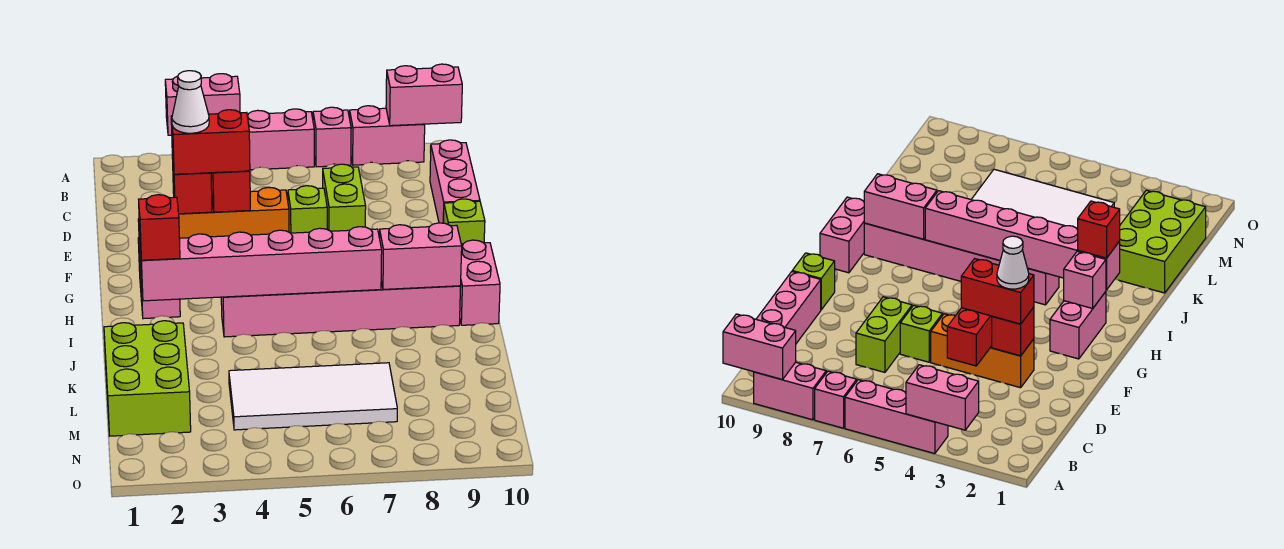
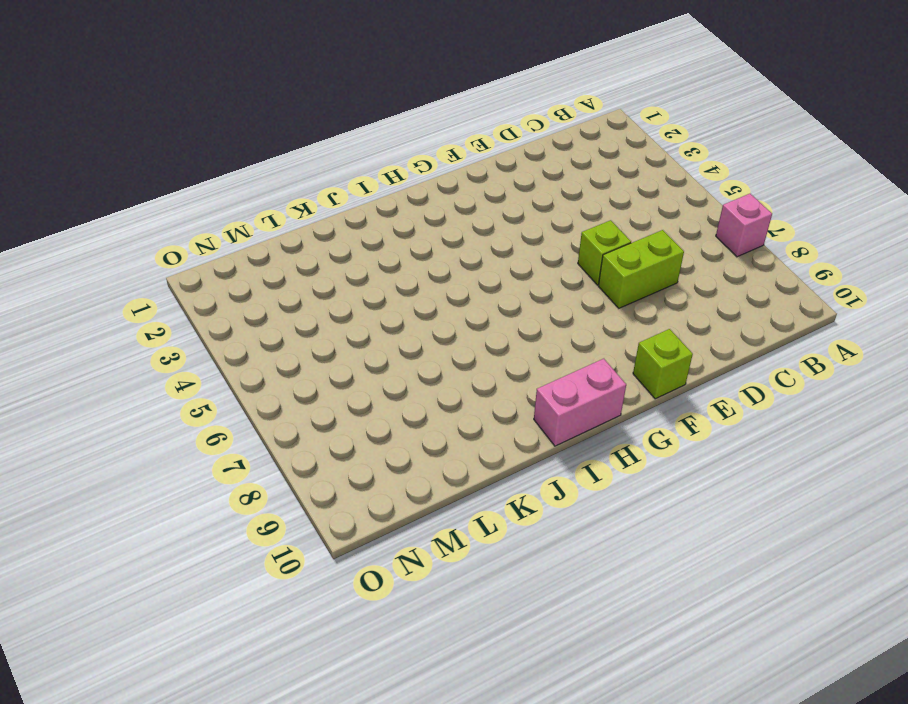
none -> pink brick A4:A6 level 1
none -> pink brick A8:A9 level 1
none -> pink brick C10:E10 level 1

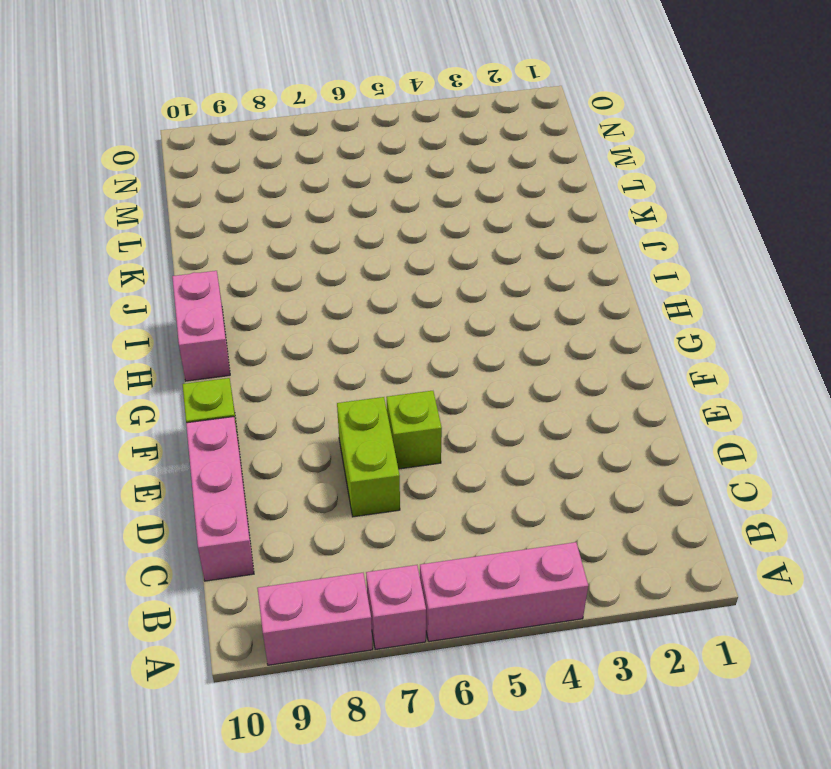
none -> orange brick E3:E5 level 1
none -> pink brick G2:H2 level 1
none -> pink brick I4:I9 level 1

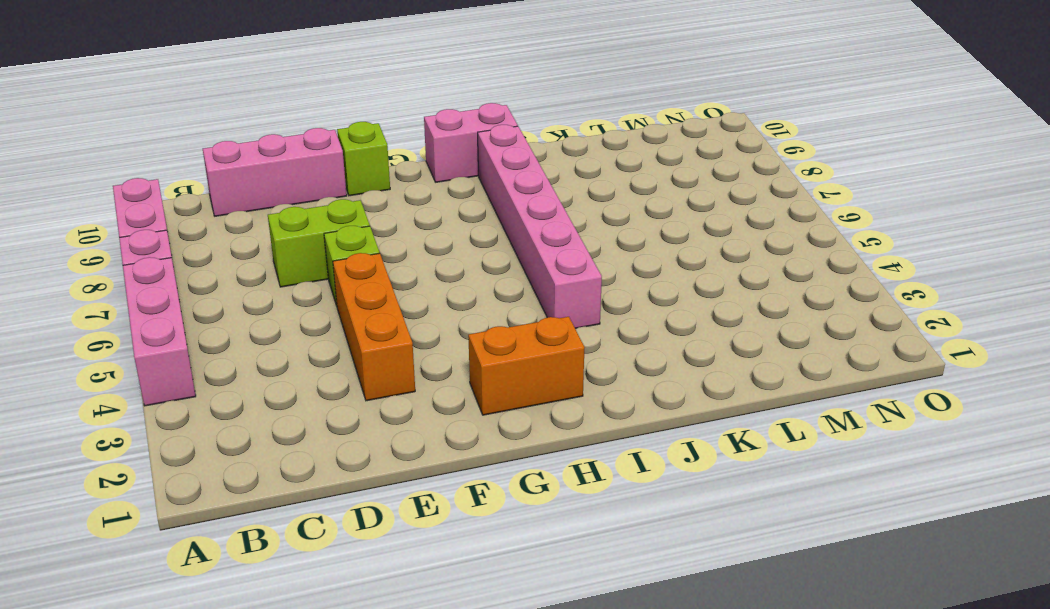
orange brick G2:H2 level 1 -> pink brick G2:H2 level 1
none -> lime brick K1:M2 level 1
none -> white tile L4:M7 level 1
none -> pink brick A3:A4 level 2

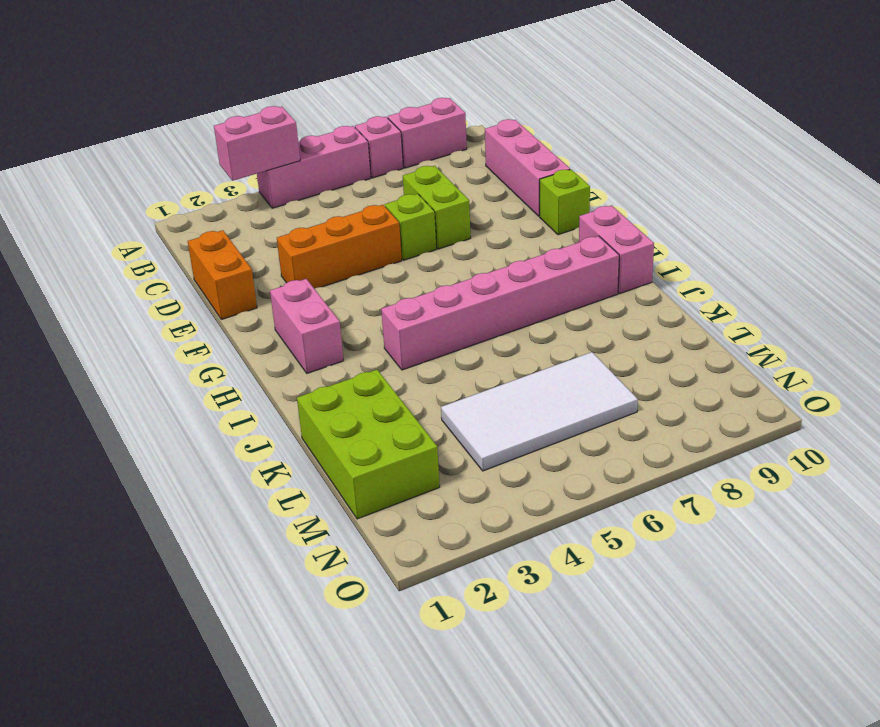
orange brick D1:E1 level 1 -> none
none -> pink brick A9:A10 level 2
none -> red brick D4:E4 level 2
none -> red brick E3 level 2

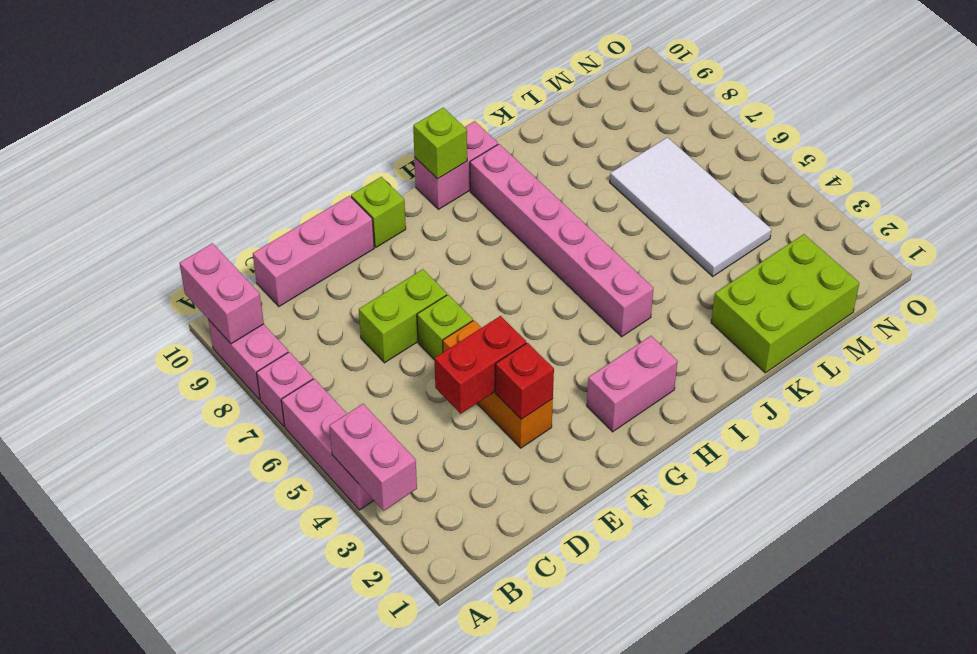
lime brick H10 level 2 -> none
none -> pink brick H2 level 2
none -> pink brick I2:I7 level 2
none -> pink brick I8:I9 level 2

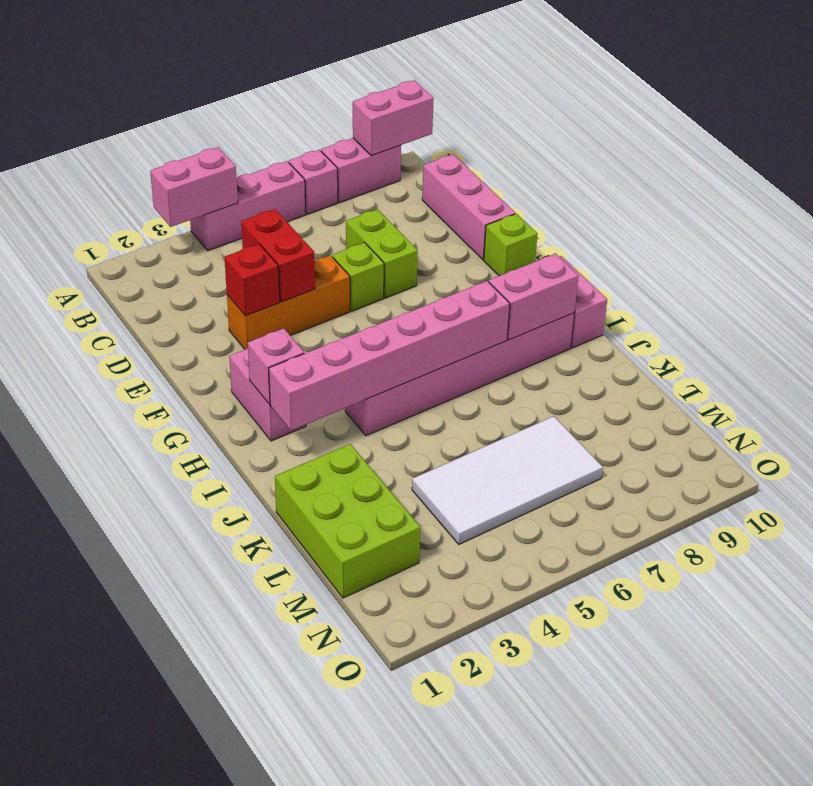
none -> red brick E3:E4 level 3
none -> red brick I2 level 3
none -> white cone E3 level 4

